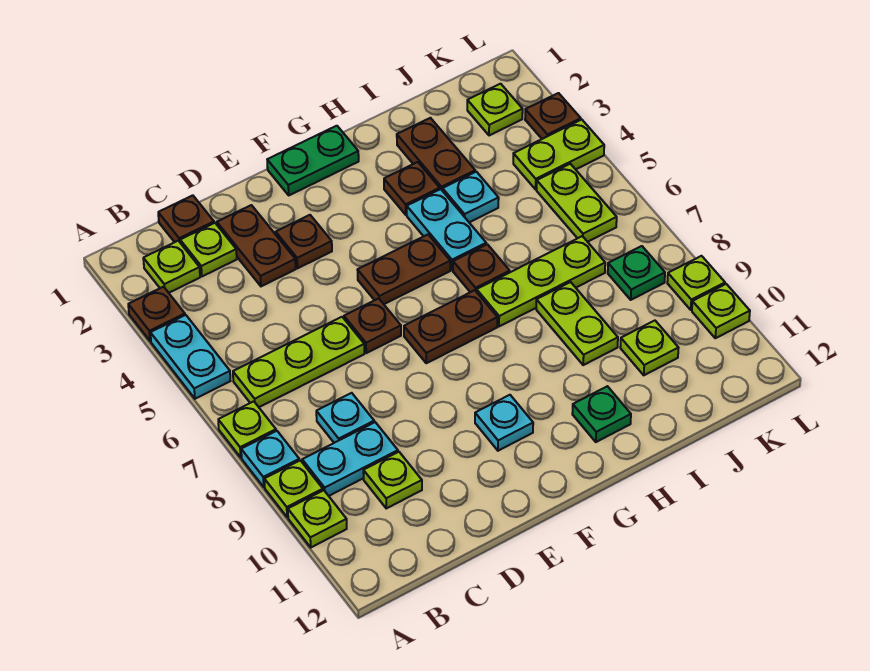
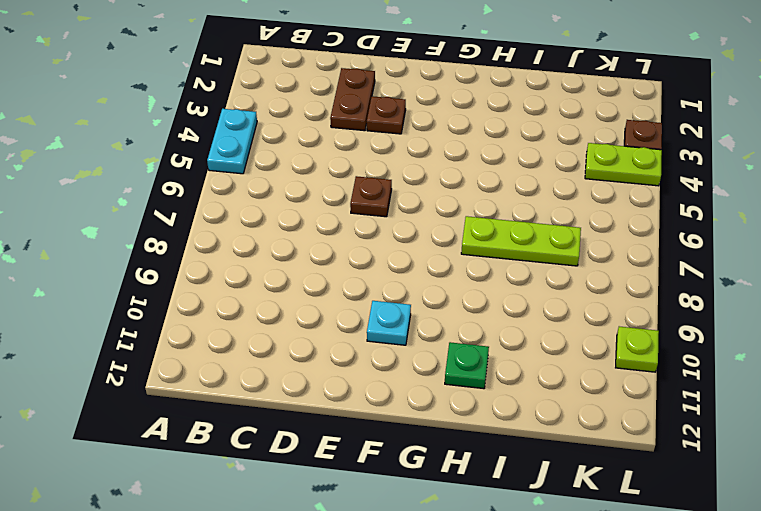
none -> brown plate A3 level 1
none -> lime plate A7 level 1
none -> cyan plate A8 level 1
none -> lime plate A9 level 1

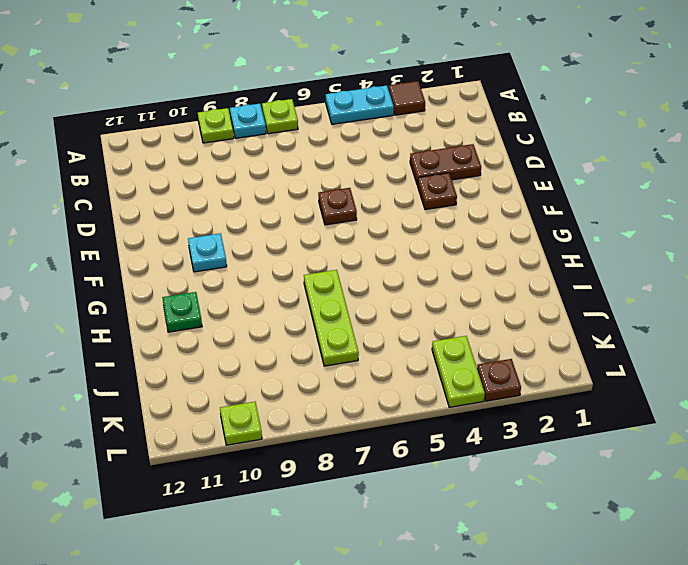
brown tile A3 level 1 -> brown plate A3 level 1
none -> lime plate A10 level 1
none -> lime plate B2 level 1
none -> lime plate B6:D6 level 1
none -> cyan plate B9:C9 level 1

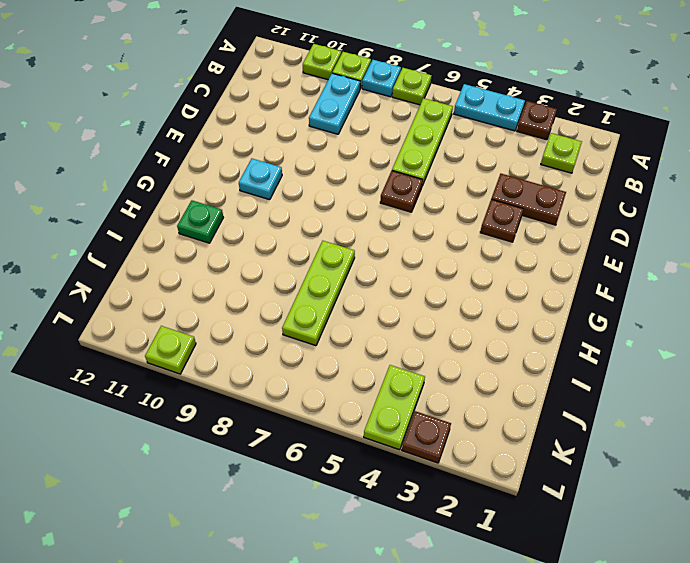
none -> brown plate C1 level 1
none -> lime plate C2 level 1
none -> cyan plate C8 level 1
none -> lime plate C10 level 1

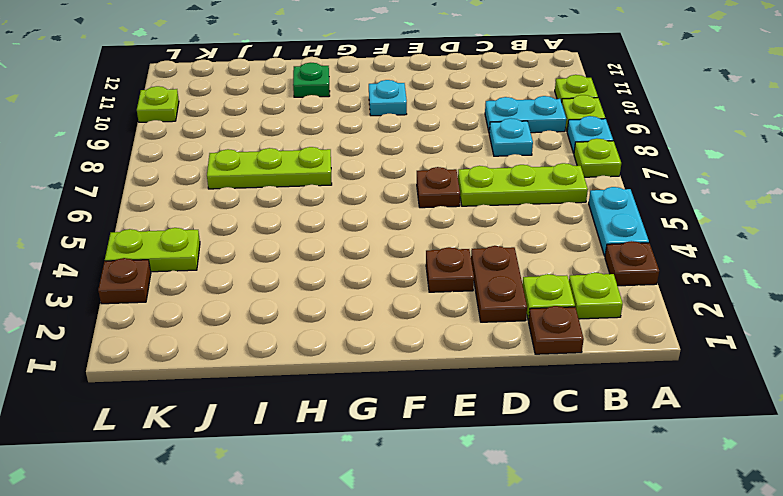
none -> lime plate C10 level 1
none -> green plate F1:G1 level 1
none -> brown plate F5:G5 level 1
none -> brown plate F7:G7 level 1

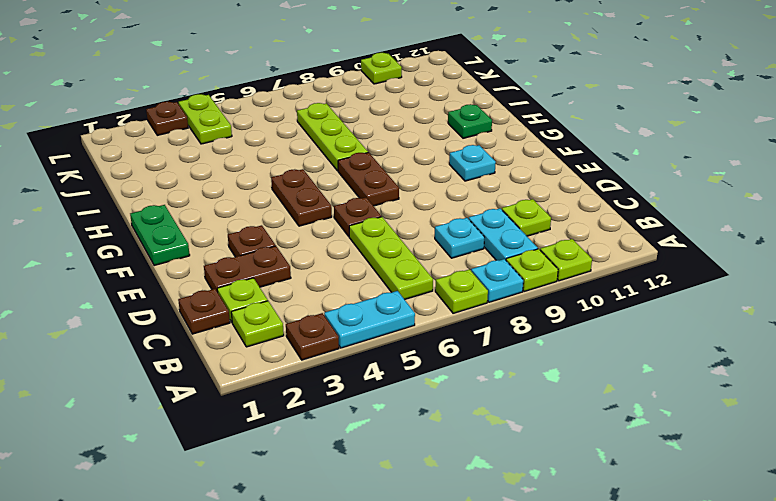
none -> brown plate H3 level 1
none -> cyan plate H4:H5 level 1
none -> brown plate H6 level 1
none -> brown plate I2:I3 level 1

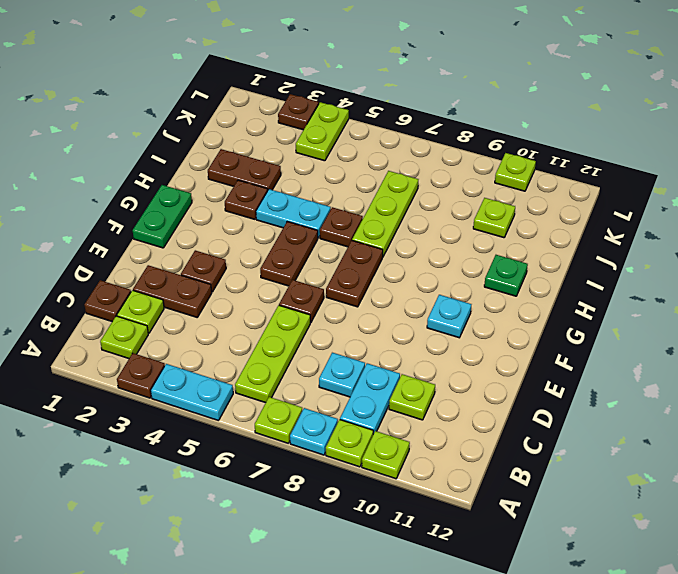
none -> cyan plate I4 level 1
none -> lime plate I8:I9 level 1
none -> lime plate K2 level 1
none -> lime plate K5:K6 level 1

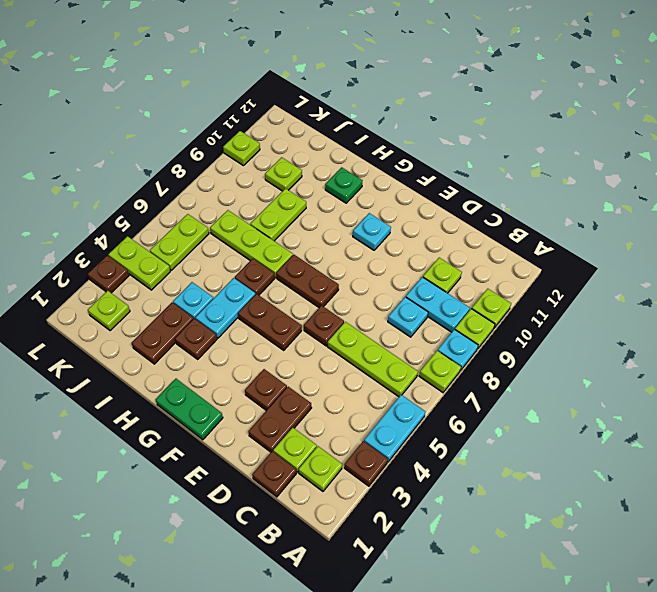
none -> green plate K8 level 1
none -> lime plate L9 level 1

